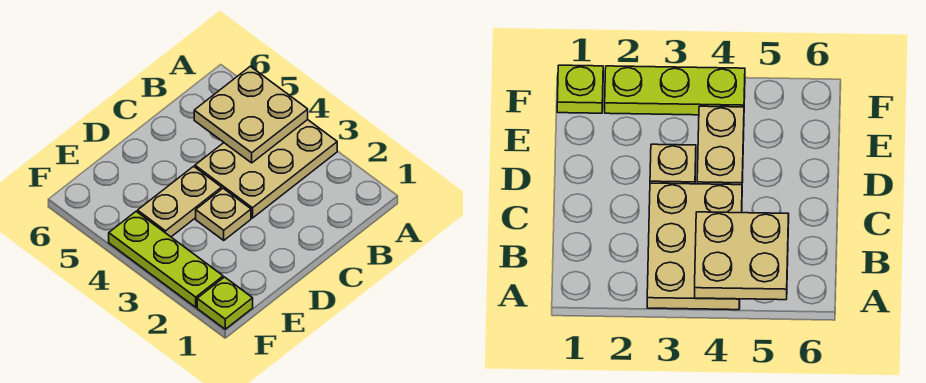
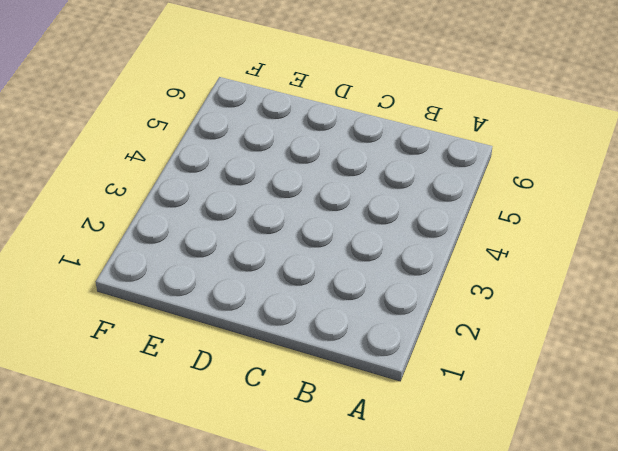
none -> tan plate A3:C4 level 1
none -> tan plate D3 level 1

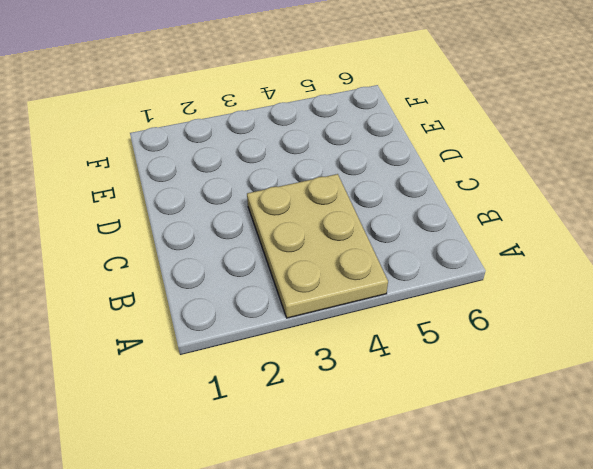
none -> tan plate D3 level 1
none -> tan plate D4:E4 level 1

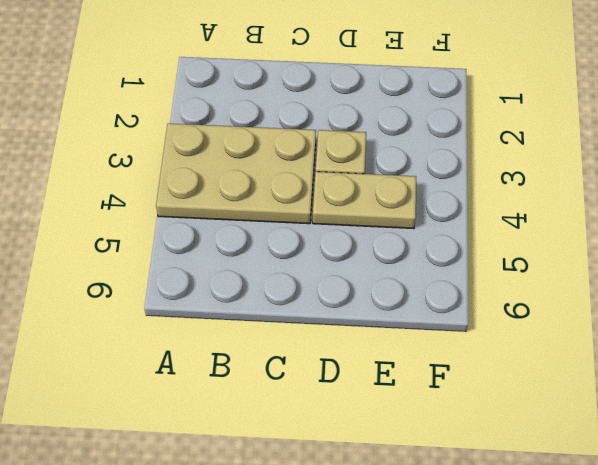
none -> lime plate F1 level 1
none -> lime plate F2:F4 level 1

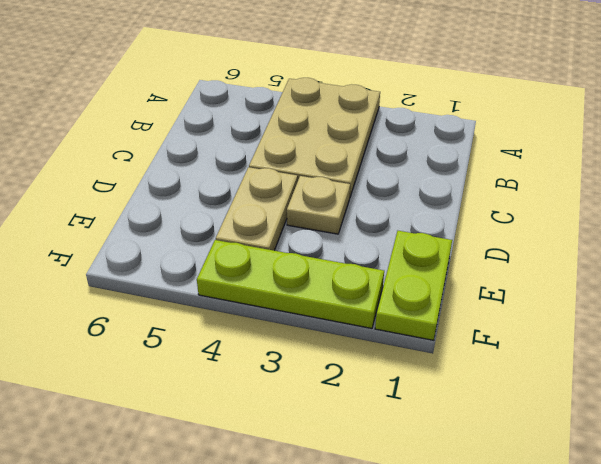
lime plate E1:F1 level 1 -> lime plate F1 level 1
none -> tan plate A4:B5 level 2

